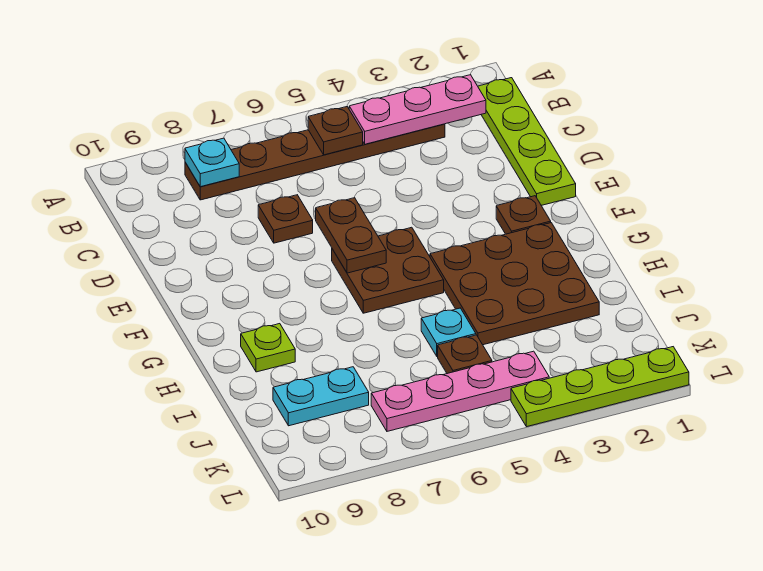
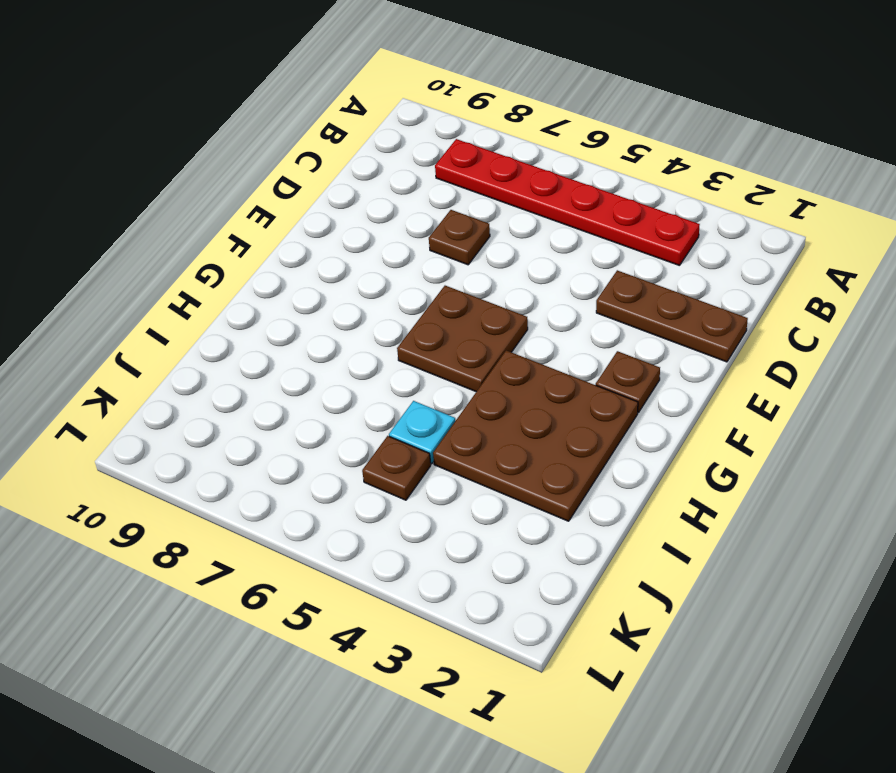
red plate B3:B8 level 1 -> brown plate B3:B8 level 1
brown plate D1:D3 level 1 -> lime plate B1:E1 level 1
none -> lime plate H9 level 1
none -> cyan plate J8:J9 level 1
none -> pink plate K4:K7 level 1

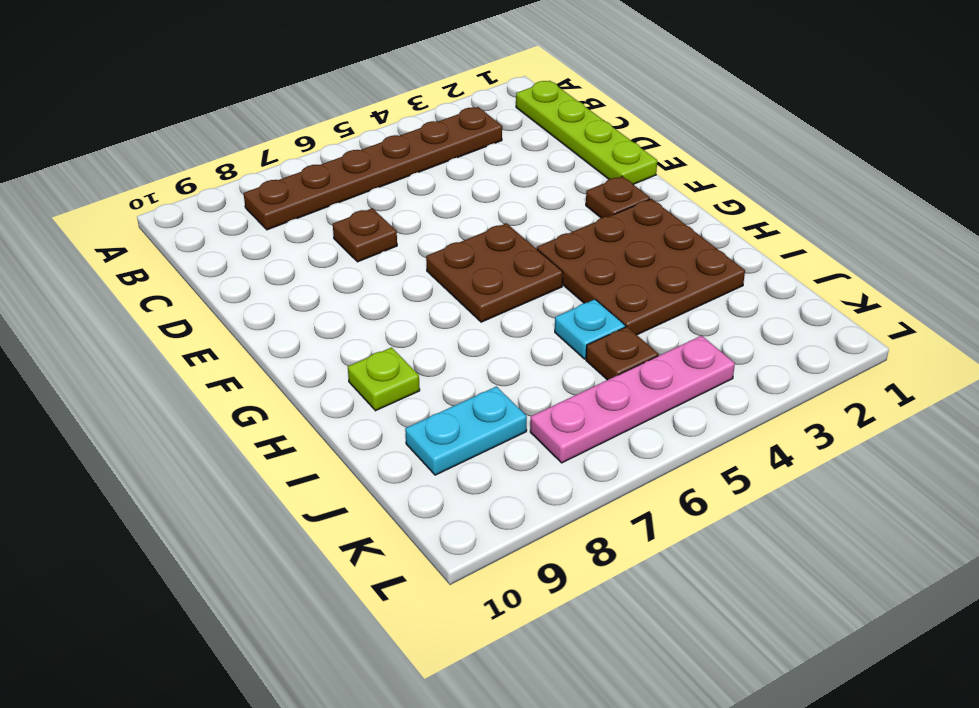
none -> lime plate L1:L4 level 1
none -> pink plate B2:B4 level 2
none -> brown plate B5 level 2

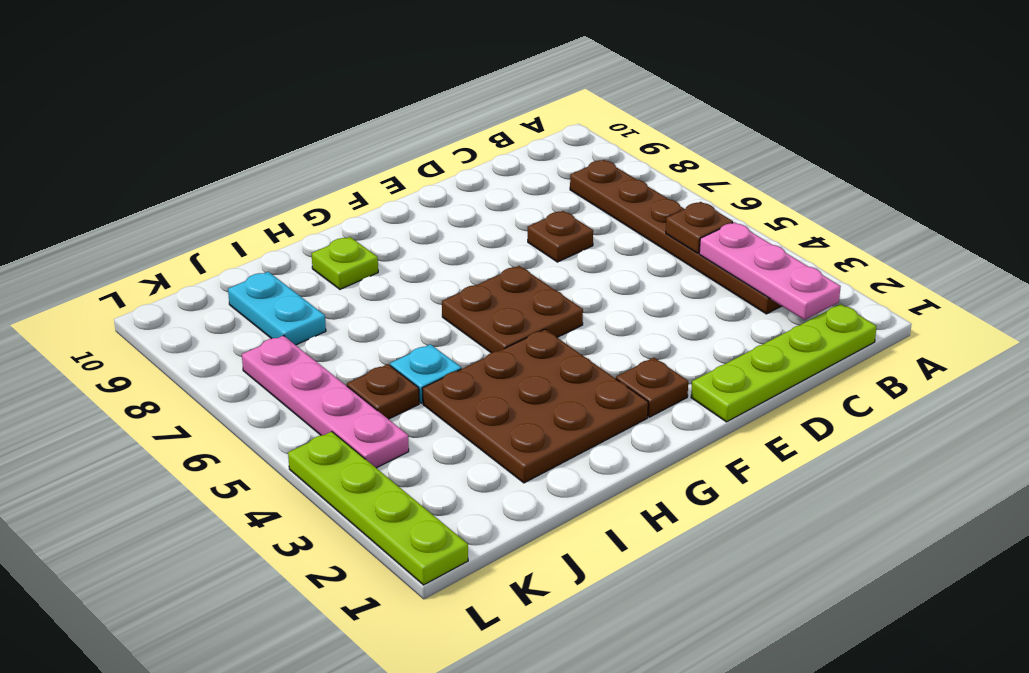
none -> cyan plate B8 level 2
none -> brown plate E6:F6 level 2

